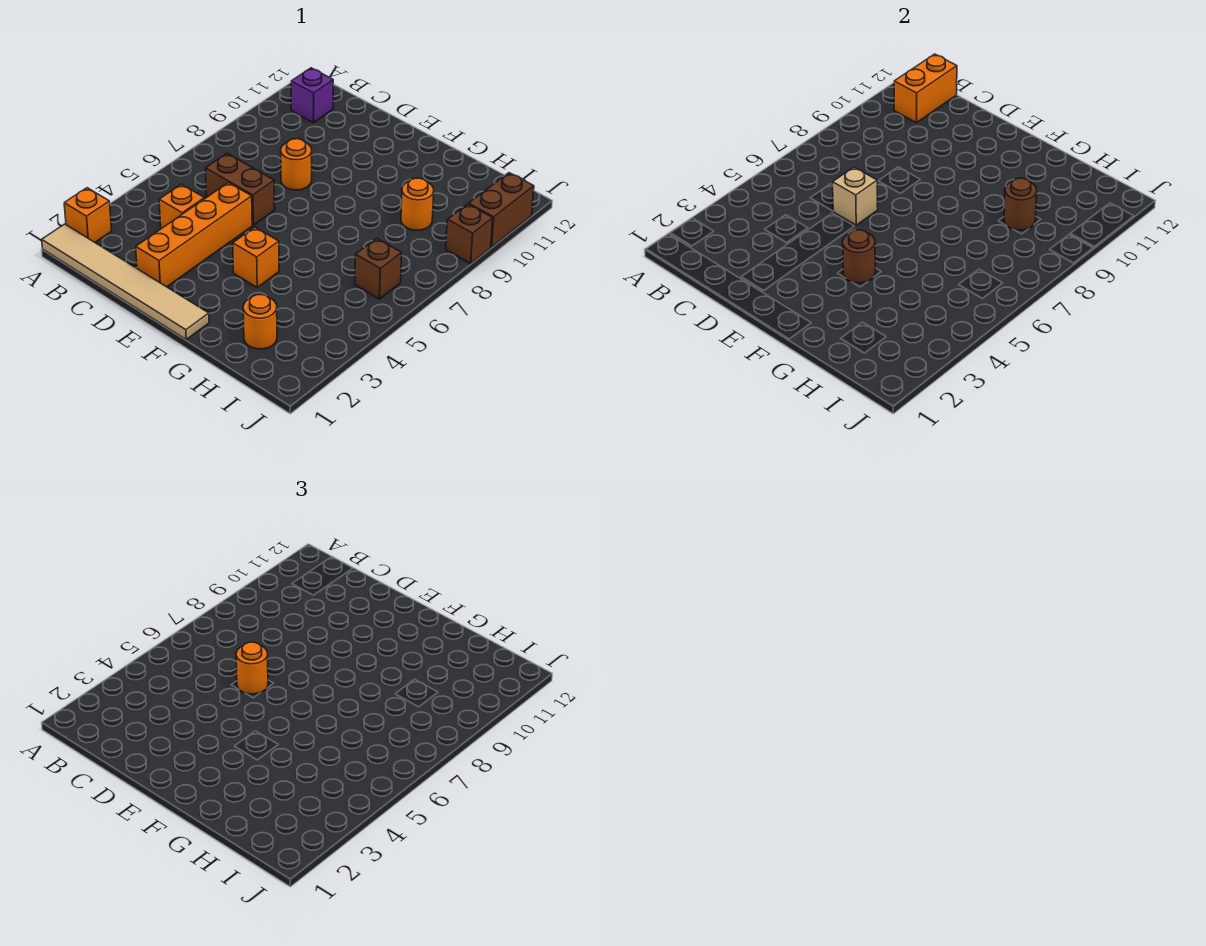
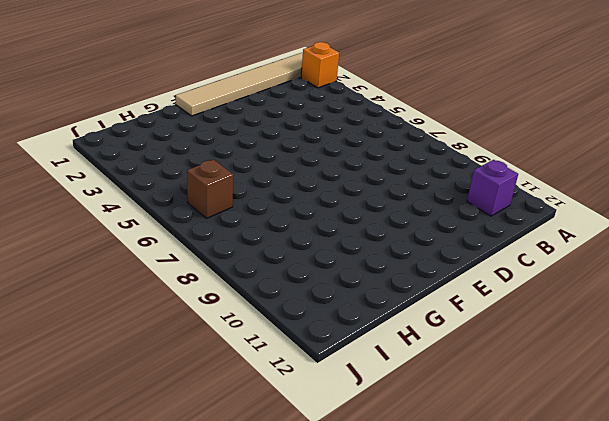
none -> orange brick C4 level 1
none -> brown brick C6:D6 level 1
none -> orange brick D2:D5 level 1

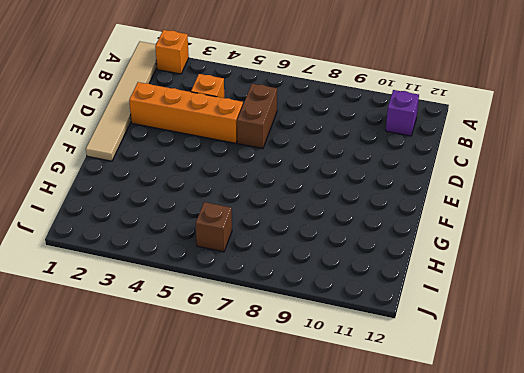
none -> orange round brick D8 level 1
none -> orange brick F4 level 1
none -> orange round brick H2 level 1

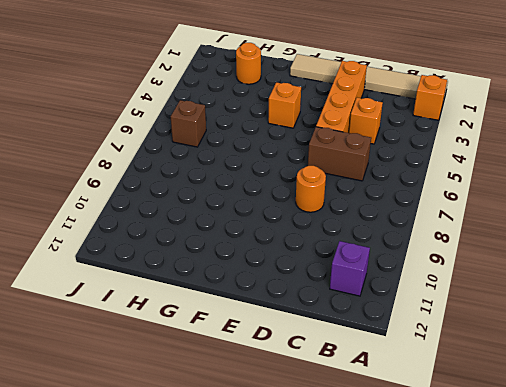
none -> orange round brick H9 level 1
none -> brown brick J9 level 1
none -> brown brick J10:J11 level 1

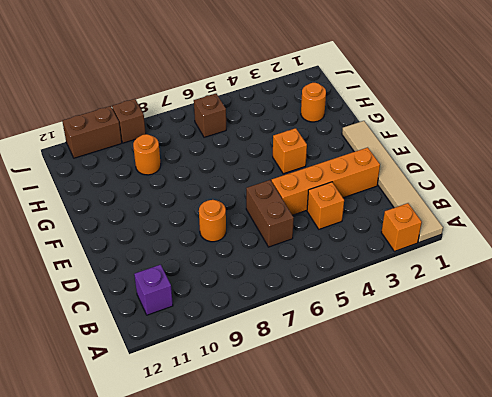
none -> orange brick B11:B12 level 2
none -> tan brick D6 level 2
none -> brown round brick F4 level 2

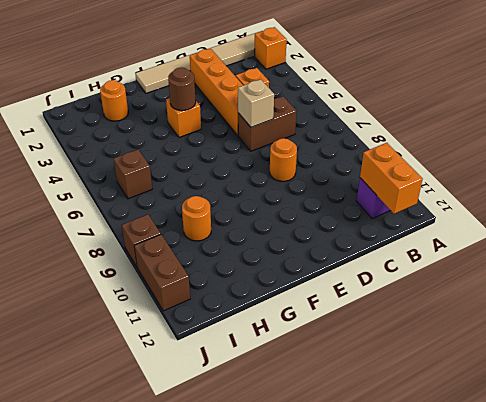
none -> brown round brick H9 level 2
none -> orange round brick D6 level 3

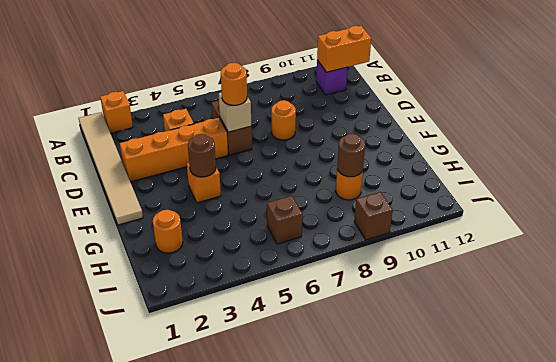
none -> brown brick J10:J11 level 1

